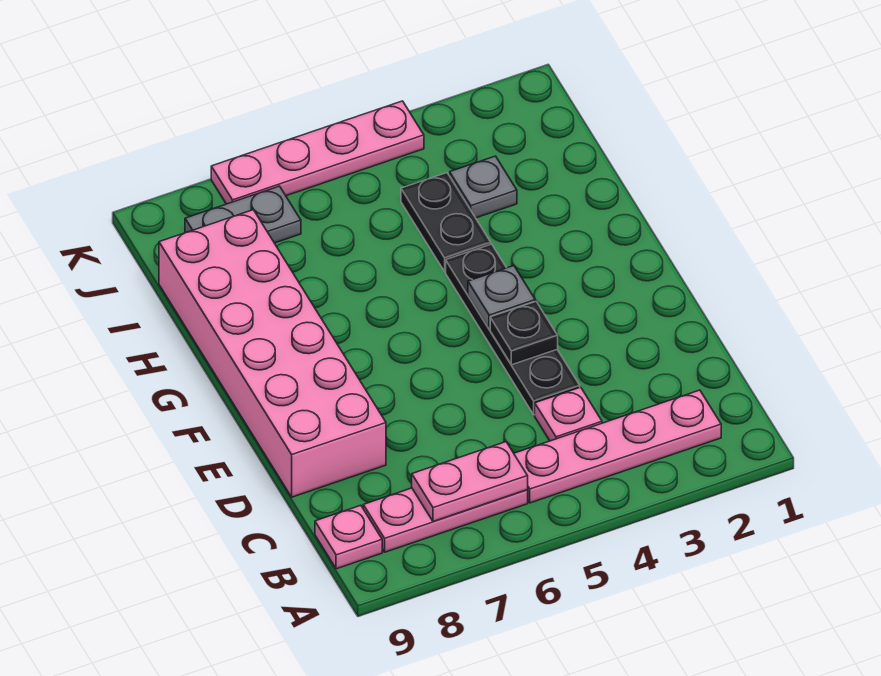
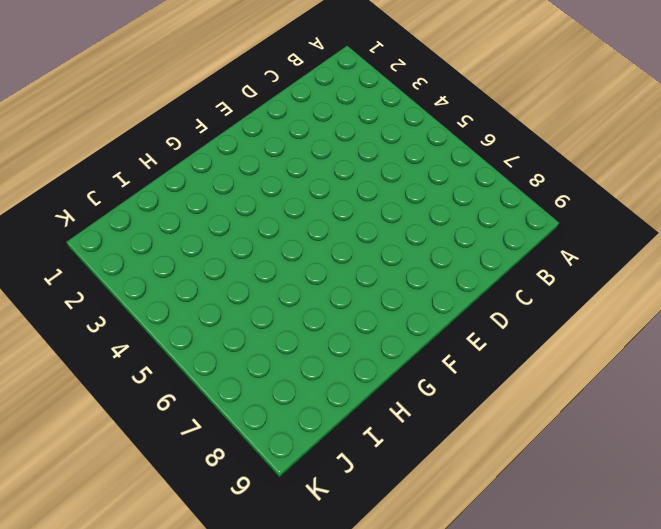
none -> pink plate B2:B5 level 1
none -> pink plate B6:B8 level 1
none -> pink plate B9 level 1

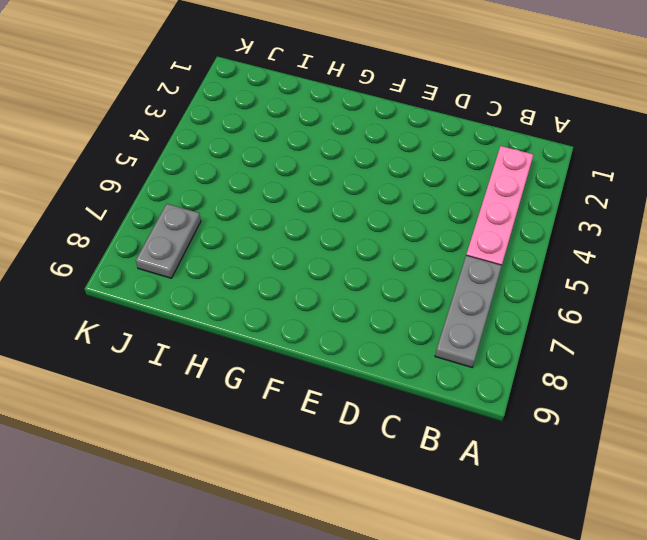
grey plate B6:B8 level 1 -> pink plate B6:B8 level 1
none -> pink plate B9 level 1
none -> pink plate C4 level 1
none -> black plate D4:G4 level 1

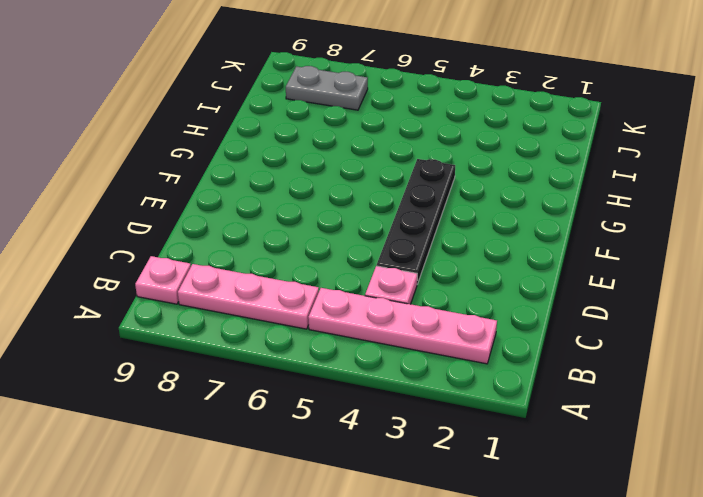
none -> pink brick D8:I9 level 1
none -> black plate H4:I4 level 1
none -> grey plate I3 level 1

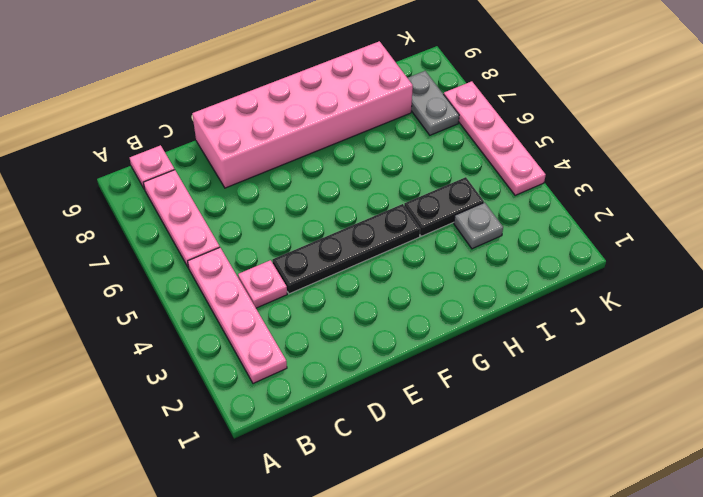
none -> pink plate B6:B7 level 2
none -> black plate E4 level 2
none -> grey plate F4 level 2

